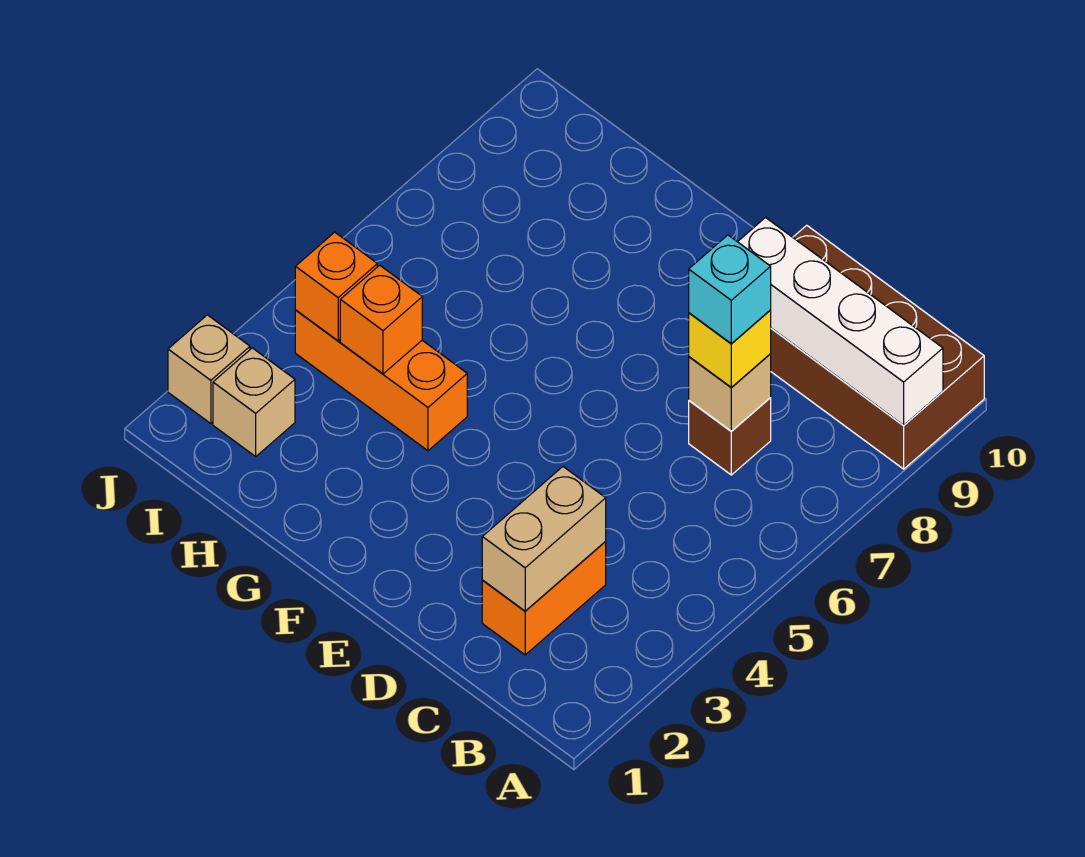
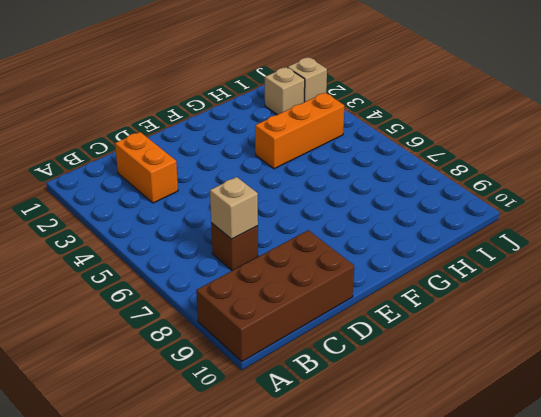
none -> white brick A9:D9 level 2
none -> tan brick C2:C3 level 2
none -> orange brick H4 level 2

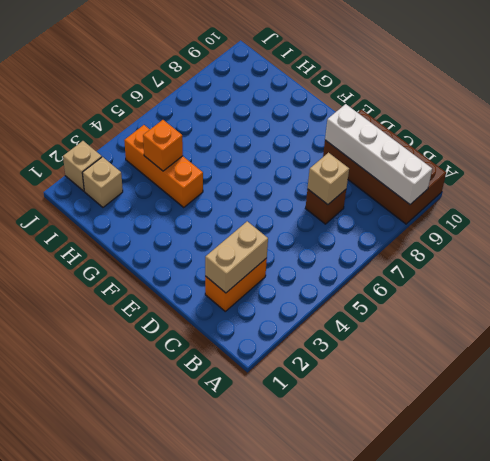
none -> orange brick I4 level 2
none -> yellow brick C7 level 3
none -> cyan brick C7 level 4

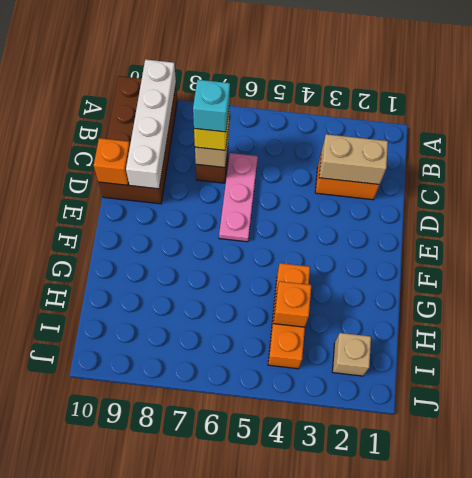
pink plate C6:E6 level 1 -> none
orange brick D10 level 2 -> orange brick I4 level 2
none -> tan brick J2 level 1

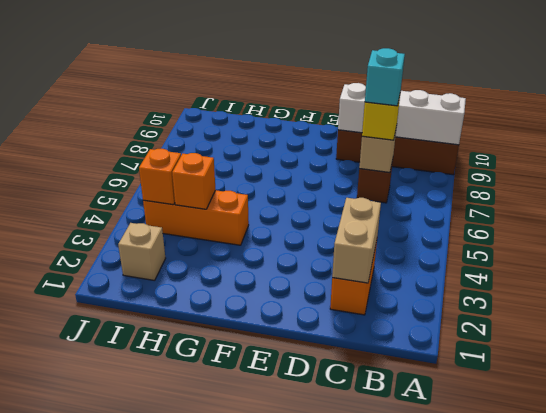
none -> tan brick J2 level 1

